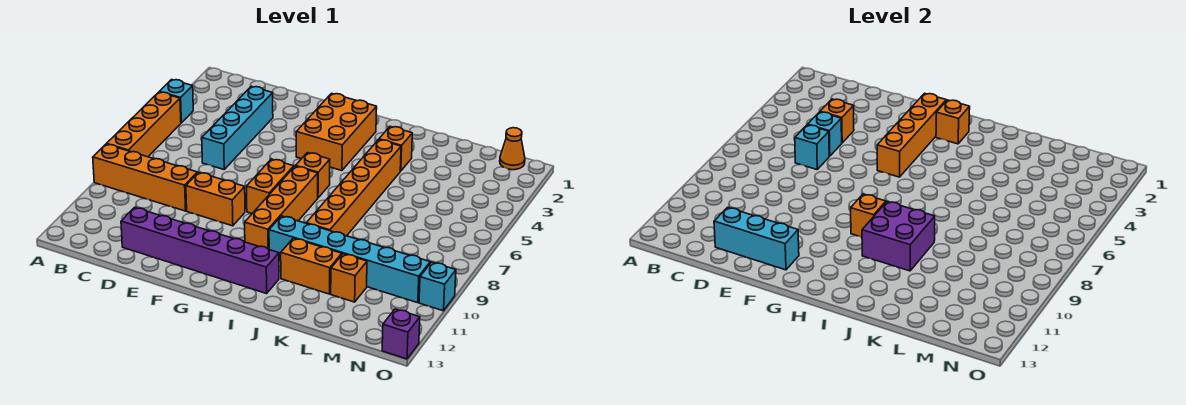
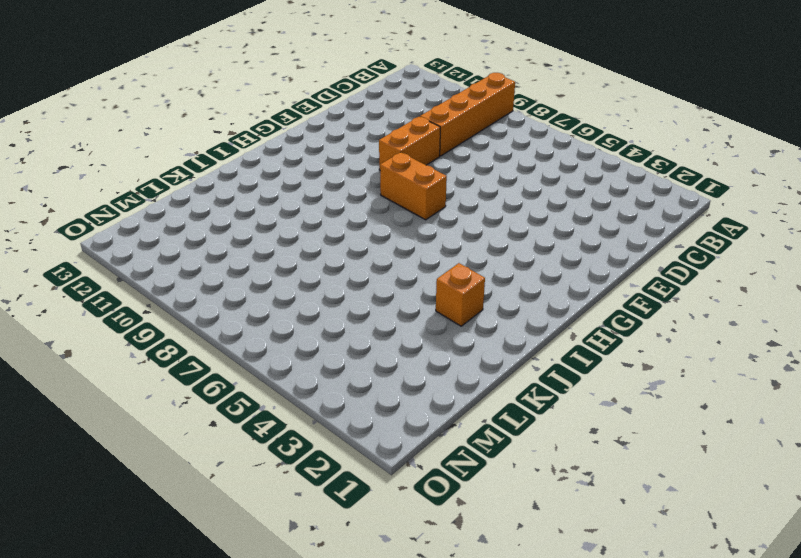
none -> cyan brick A4 level 1
none -> orange brick A5:A8 level 1
none -> cyan brick D3:D6 level 1

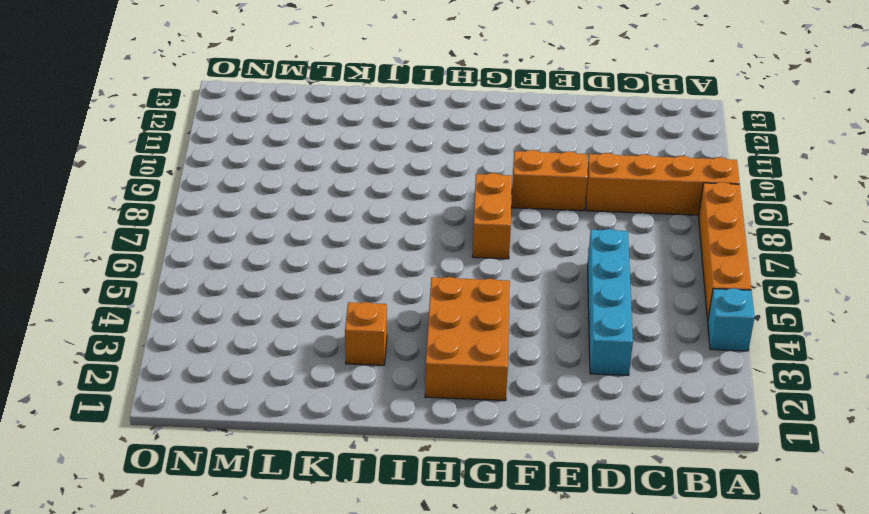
none -> purple brick D12:I12 level 1
none -> orange brick H6 level 1
none -> orange brick H7:H10 level 1

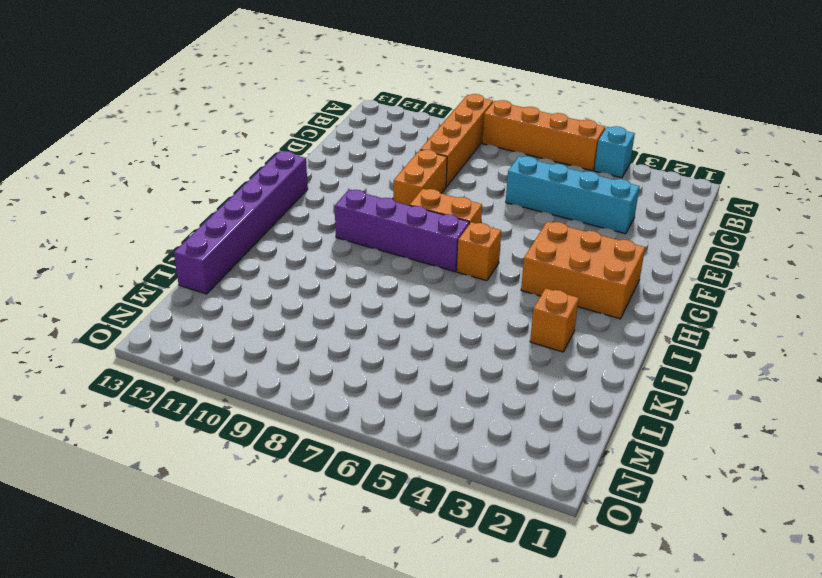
purple brick G13:L13 level 1 -> purple brick D12:I12 level 1
purple brick H7:H10 level 1 -> orange brick H7:H10 level 1
none -> cyan brick I10:N10 level 1
none -> orange brick J4:J9 level 1
none -> orange brick J11:K11 level 1

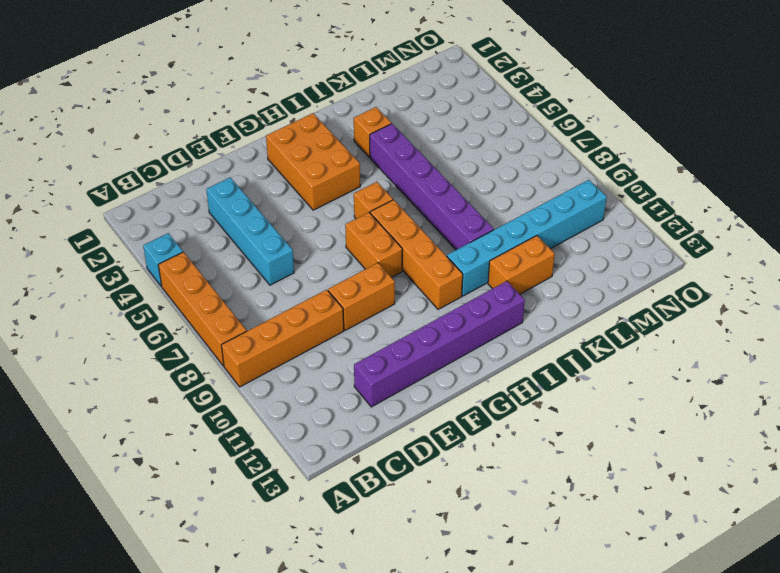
purple brick J4:J9 level 1 -> orange brick J4:J9 level 1
none -> orange brick L11 level 1
none -> orange cone N1 level 1
none -> cyan brick O10 level 1

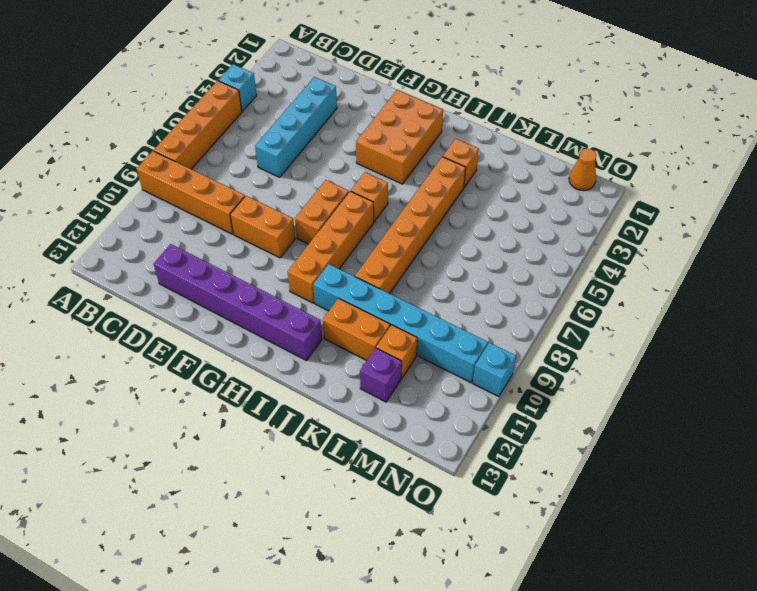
purple brick L12 level 1 -> purple brick O13 level 1
none -> orange brick D4 level 2
none -> cyan brick D5 level 2
none -> cyan brick D6 level 2

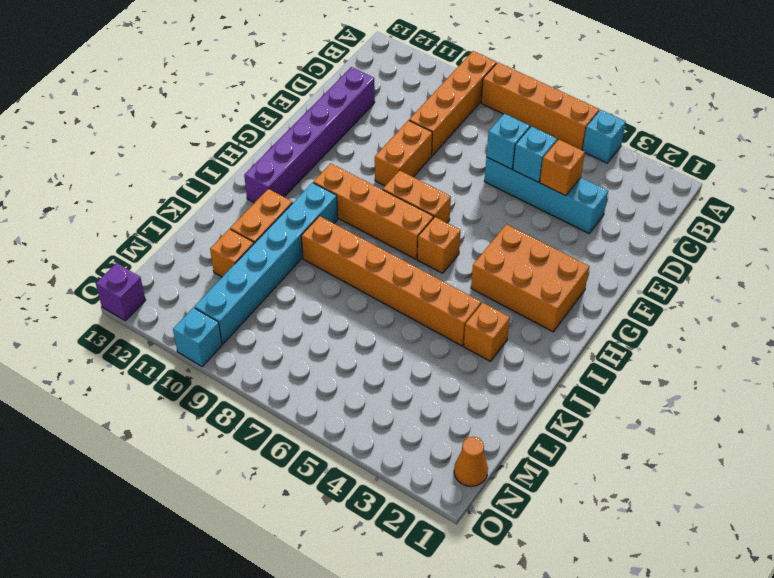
none -> cyan brick D12:F12 level 2
none -> orange brick G2:G5 level 2
none -> orange brick H2 level 2

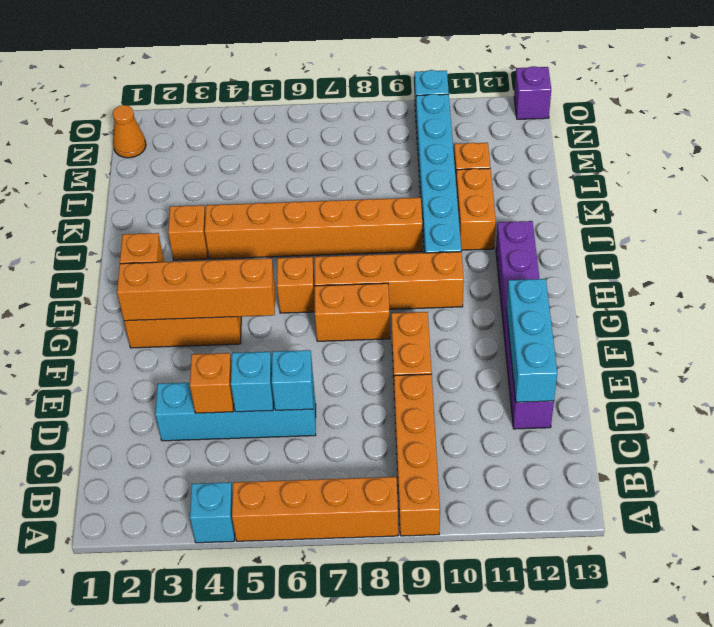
none -> orange brick H9 level 2
none -> purple brick I9:J10 level 2

